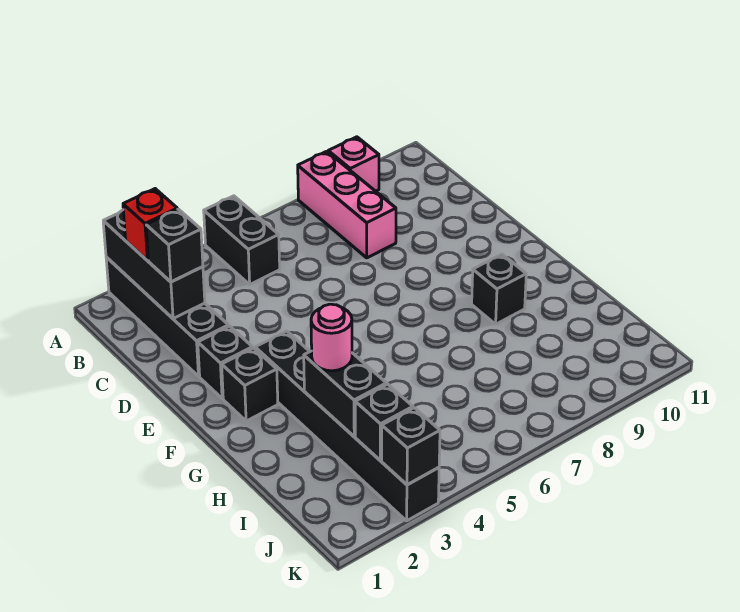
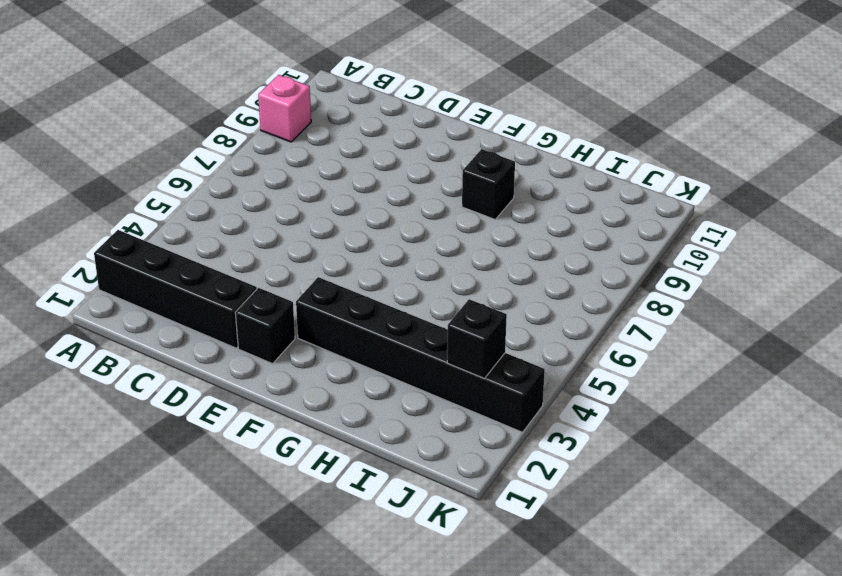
none -> black brick A5:B5 level 1
none -> pink brick A8:C8 level 1
none -> black brick F2 level 1

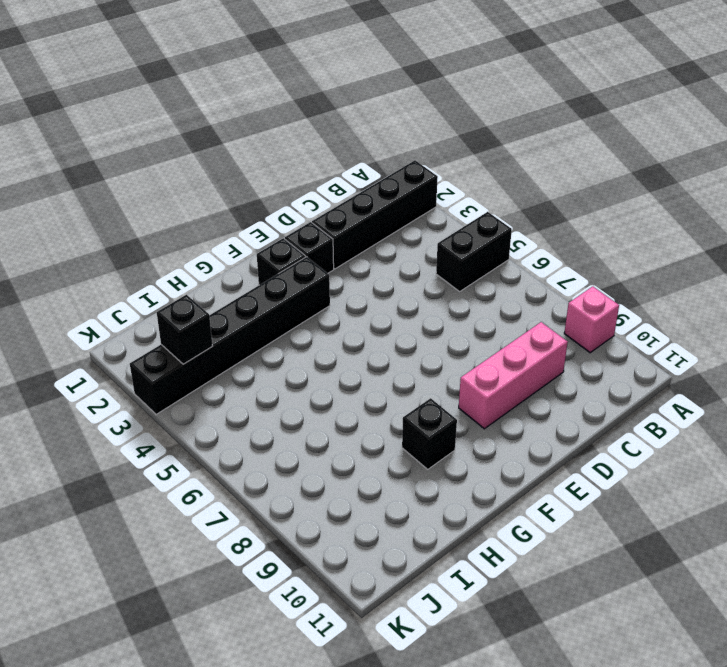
pink brick C9:E9 level 1 -> pink brick A8:C8 level 1
none -> black brick A2:C2 level 2
none -> black brick H3:I3 level 2
none -> black brick K3 level 2

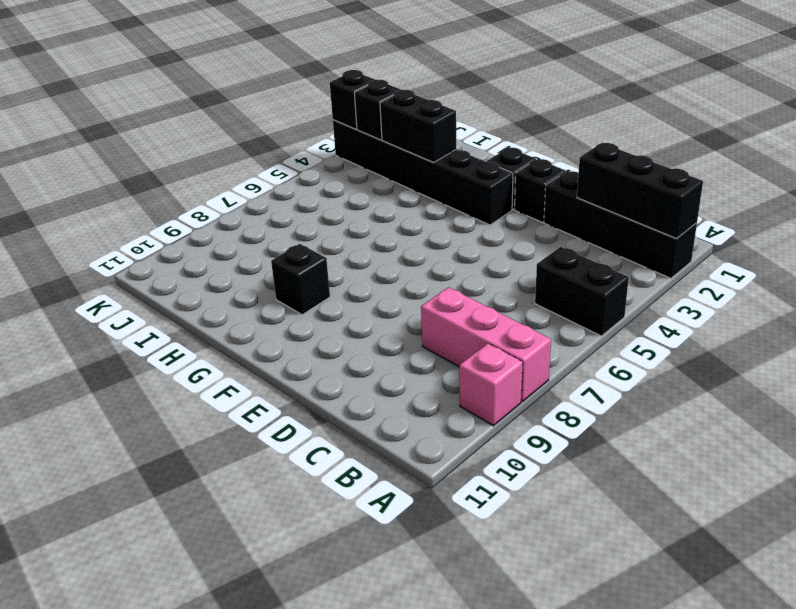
none -> red brick B2 level 3
none -> black brick C2 level 3
none -> pink round brick H3 level 3

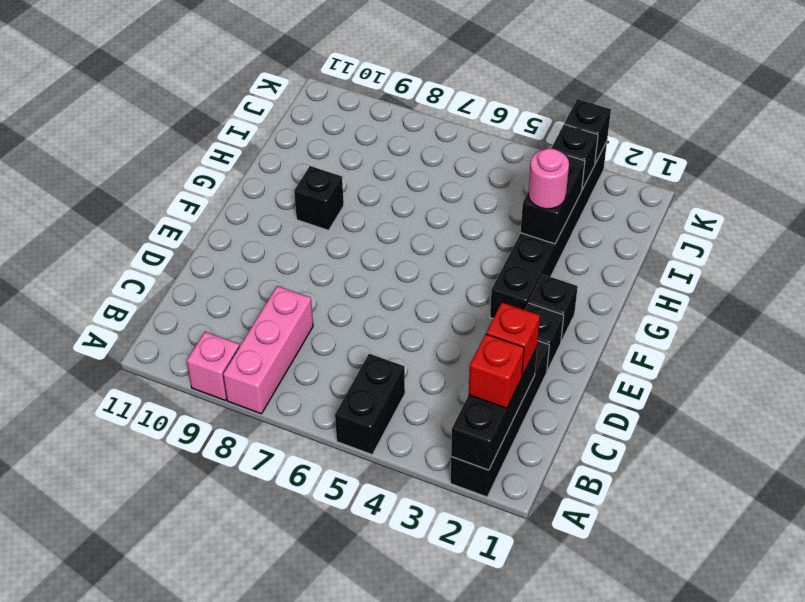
red brick C2 level 3 -> black brick C2 level 3

